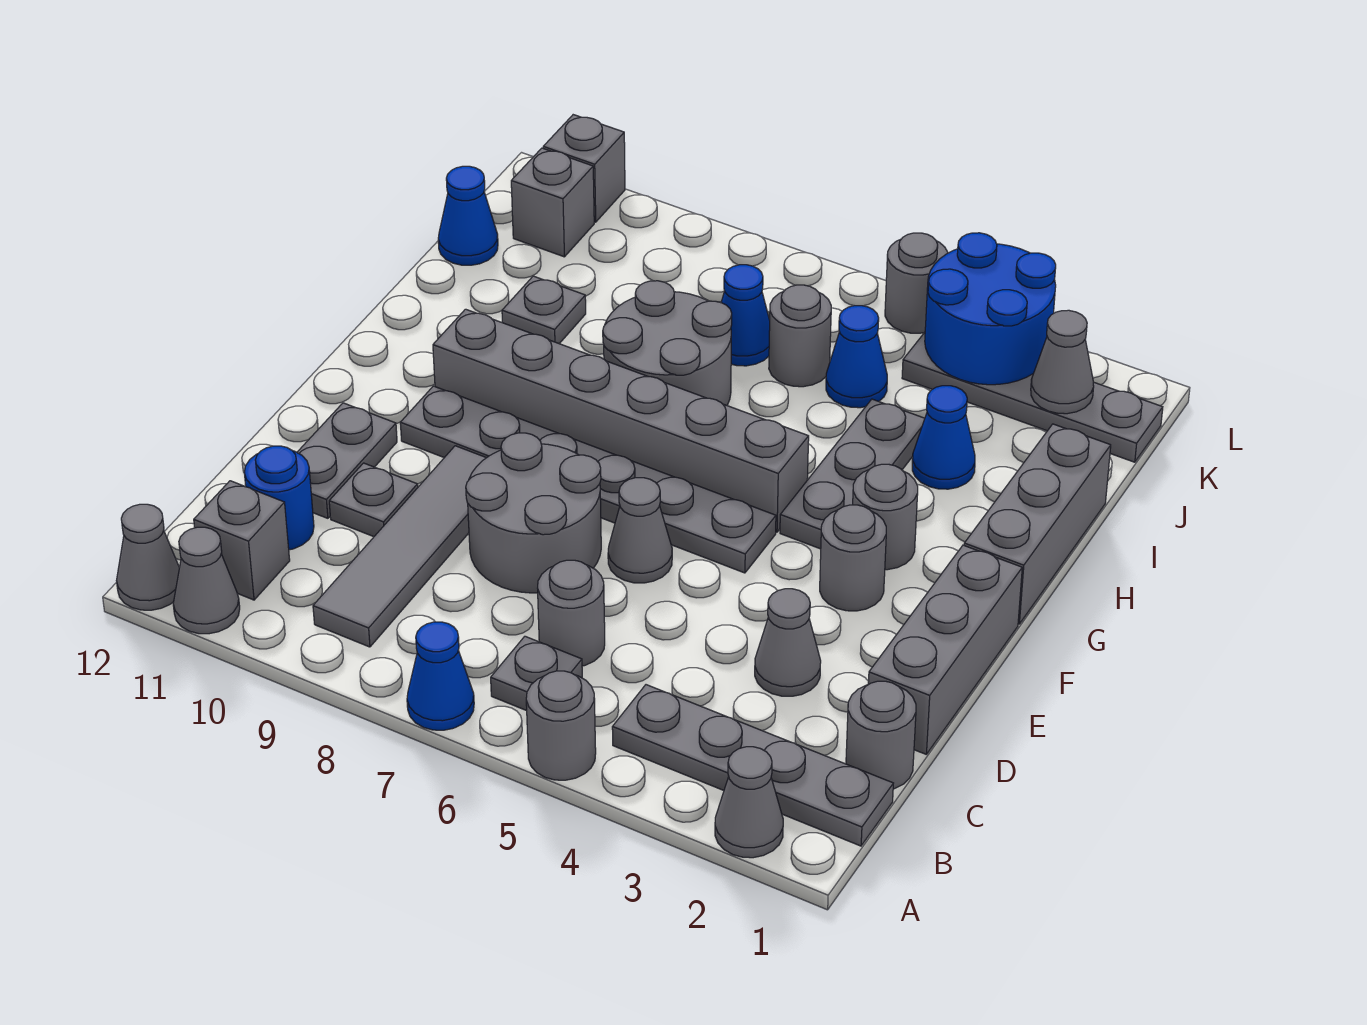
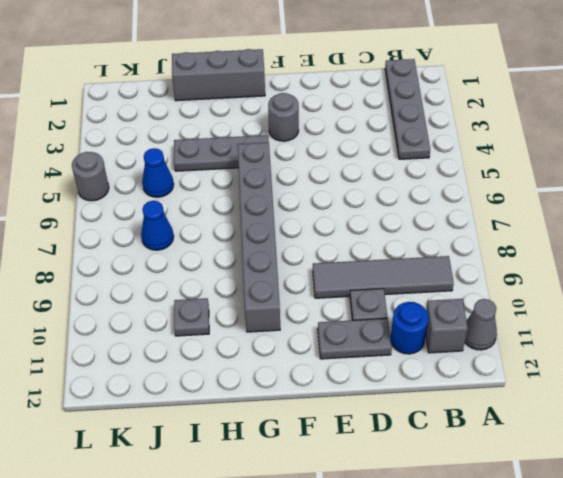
none -> grey cone A2 level 1
none -> grey round brick A5 level 1
none -> blue cone A7 level 1
none -> grey cone A12 level 1

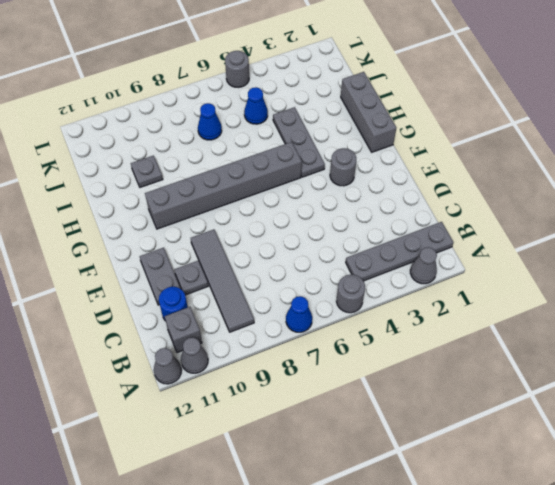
none -> grey plate B6 level 1
none -> grey round brick C1 level 1
none -> grey round brick C6 level 1
none -> grey brick D1:F1 level 1

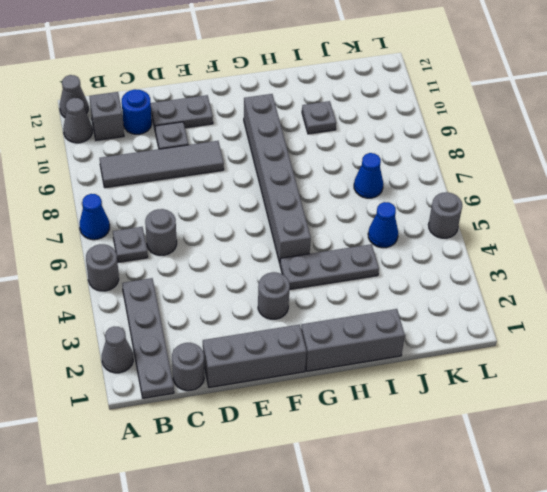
none -> grey cone D3 level 1
none -> grey round brick D7:E8 level 1
none -> grey cone E6 level 1
none -> grey plate F5:F10 level 1

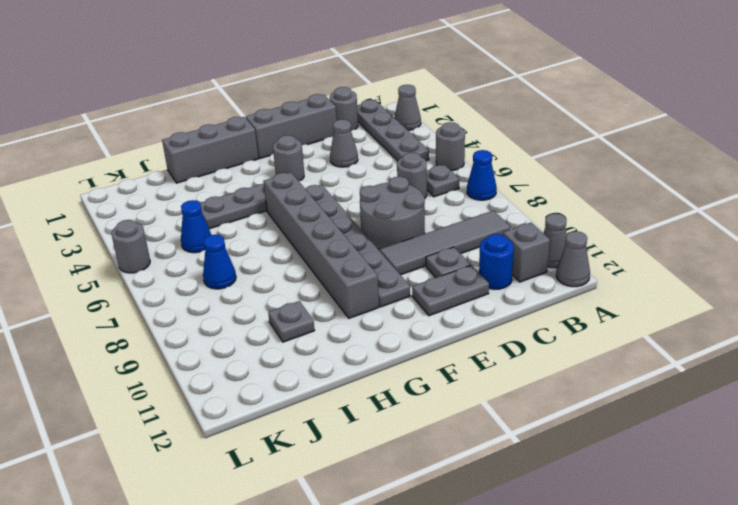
none -> grey cone E6 level 1
none -> grey round brick G3 level 1
none -> grey round brick H7:I8 level 1
none -> blue cone I3 level 1

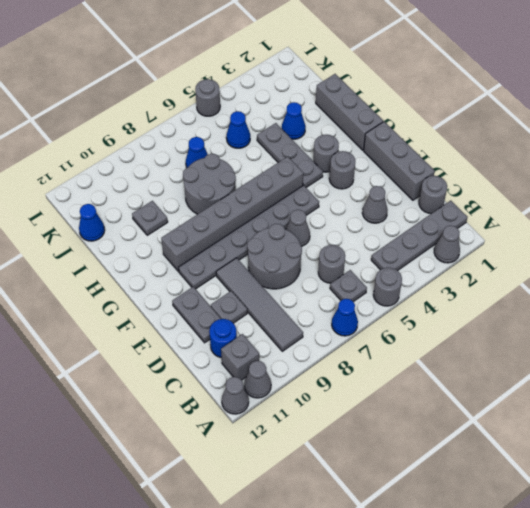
none -> grey round brick J6 level 1
none -> grey plate K1:K4 level 1
none -> grey brick K11 level 1
none -> grey brick L11 level 1

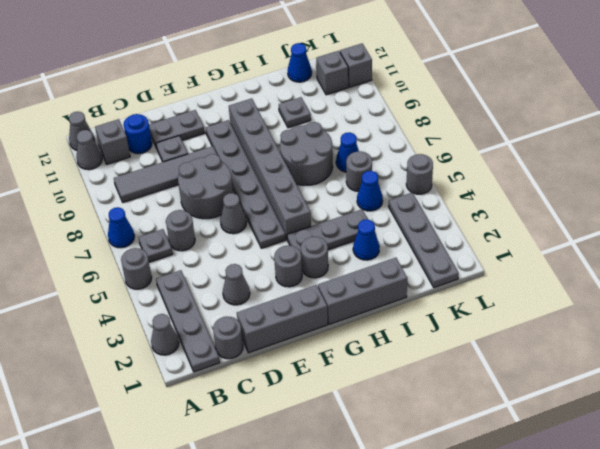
none -> grey cone K2 level 2
none -> blue round brick K3:L4 level 2

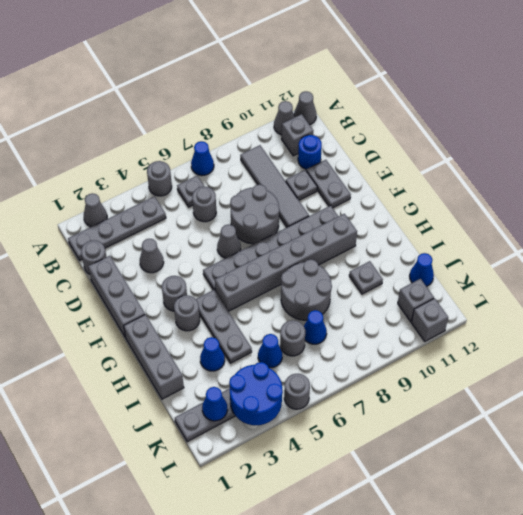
blue cone K2 level 2 -> grey cone K2 level 2

